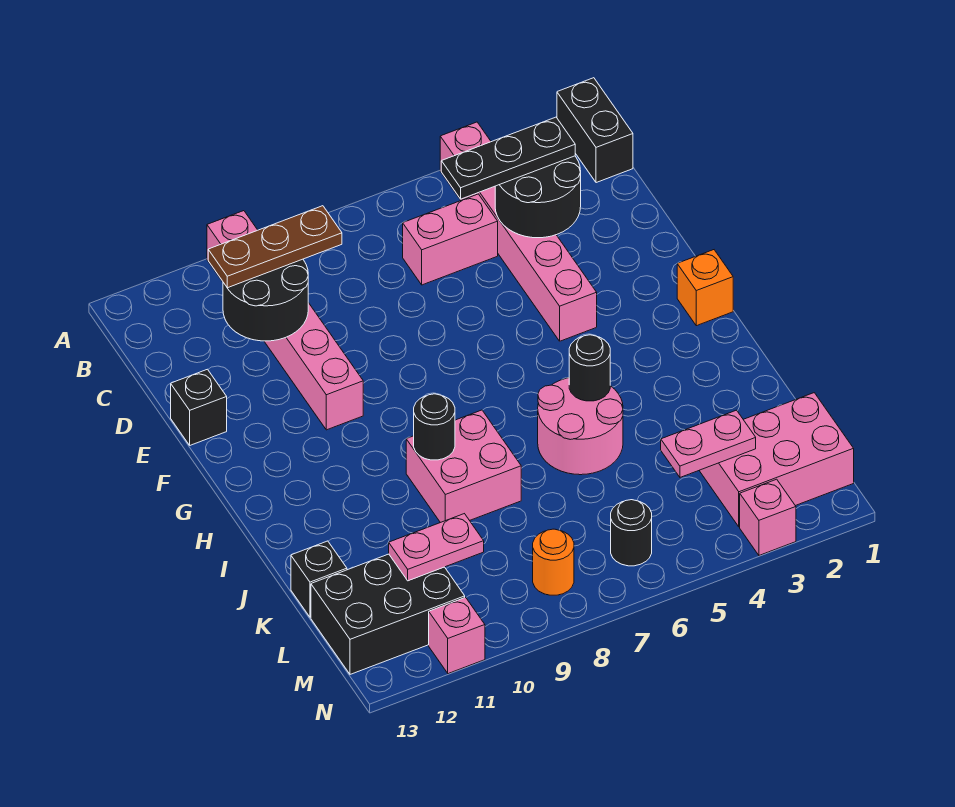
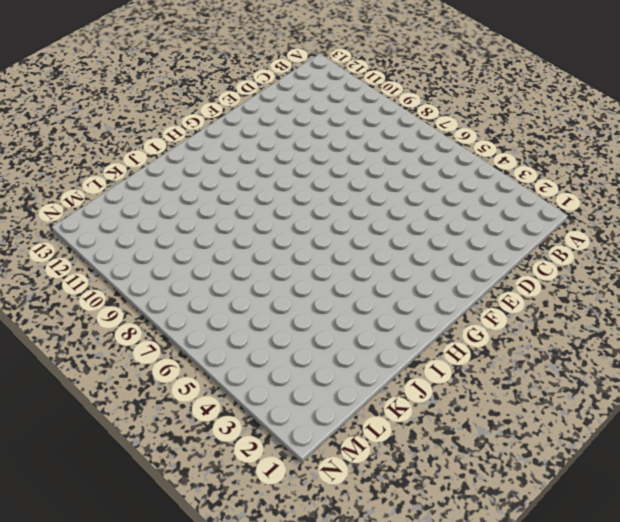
none -> black brick A1:B1 level 1
none -> pink brick A4:F4 level 1
none -> pink brick A10:F10 level 1

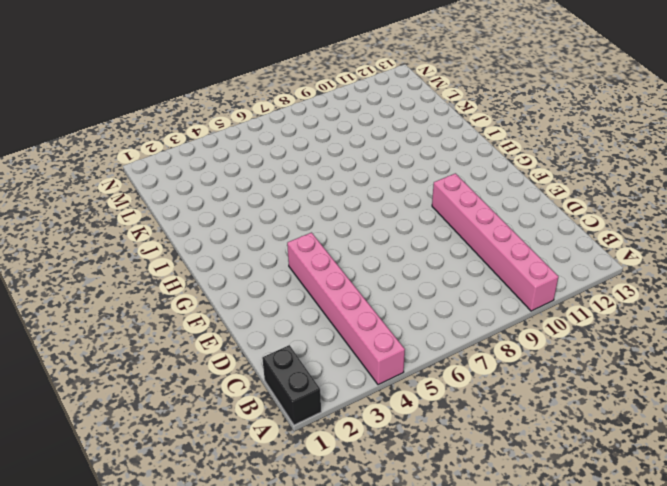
none -> pink brick C5:C6 level 1
none -> black brick E13 level 1
none -> orange brick G1 level 1

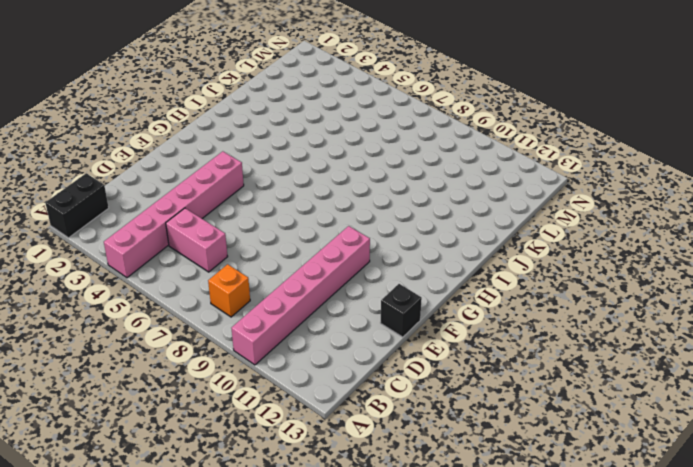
orange brick B8 level 1 -> orange brick G1 level 1
none -> pink round brick I5:J6 level 1
none -> pink brick I8:J9 level 1
none -> black brick K13 level 1

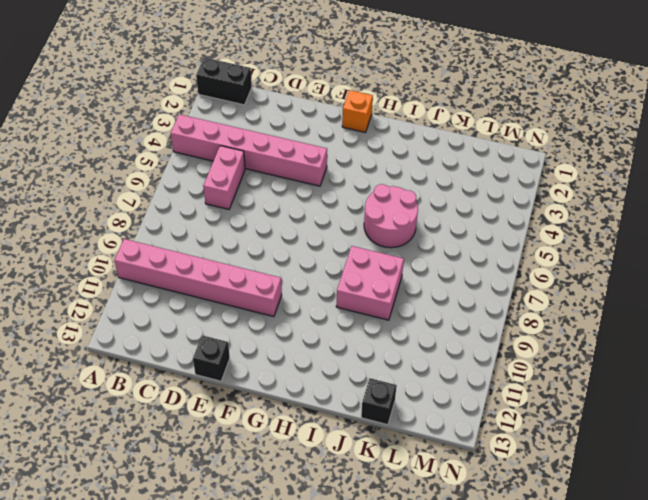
none -> pink brick L1:M3 level 1
none -> black brick L11:M13 level 1
none -> black round brick M6 level 1

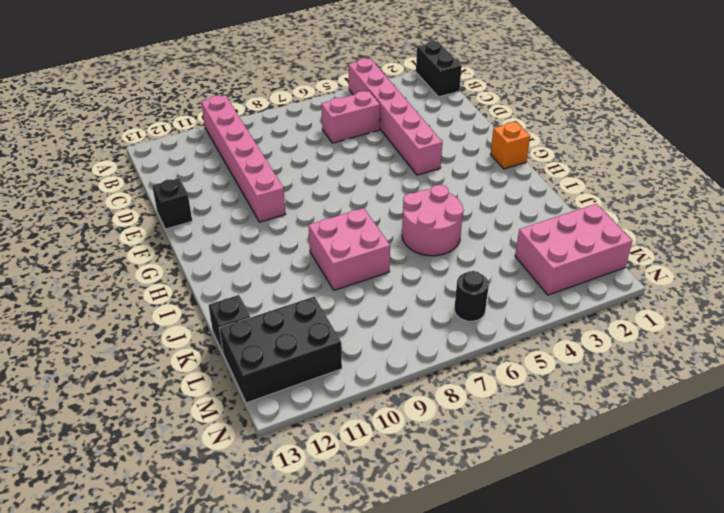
none -> orange round brick M8 level 1
none -> pink brick N3 level 1
none -> pink brick N11 level 1

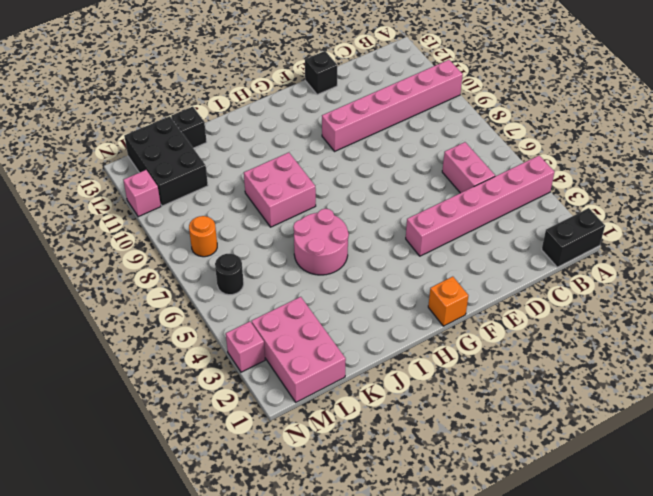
none -> black round brick C3:D4 level 2
none -> black round brick C10:D11 level 2
none -> black round brick I5 level 2

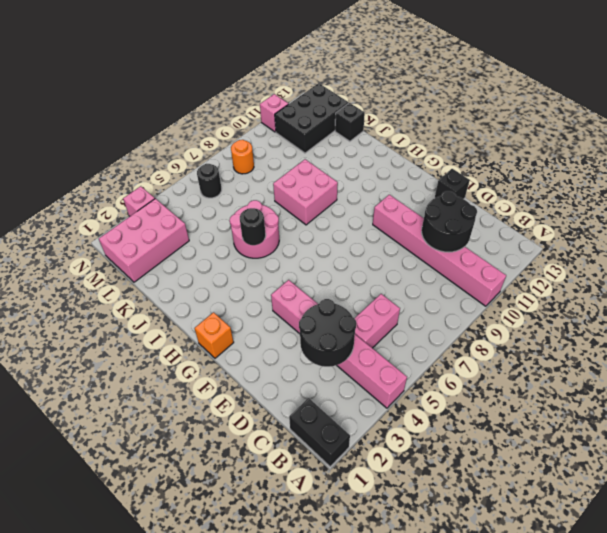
none -> black round brick I9 level 2
none -> pink plate L3:L4 level 2
none -> pink plate L10:L11 level 2

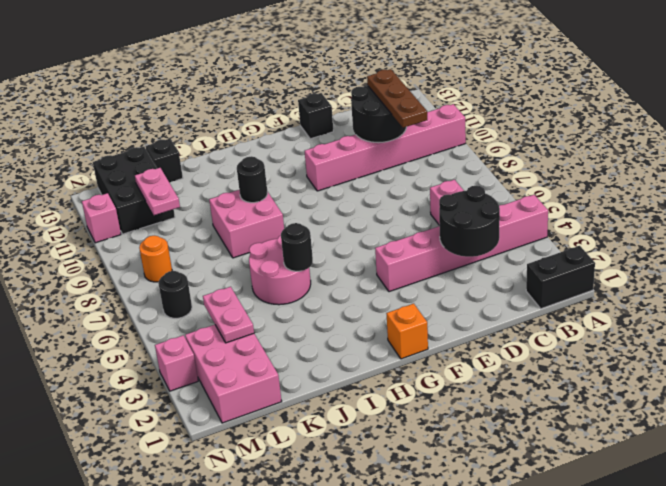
none -> black plate C3:C5 level 3

